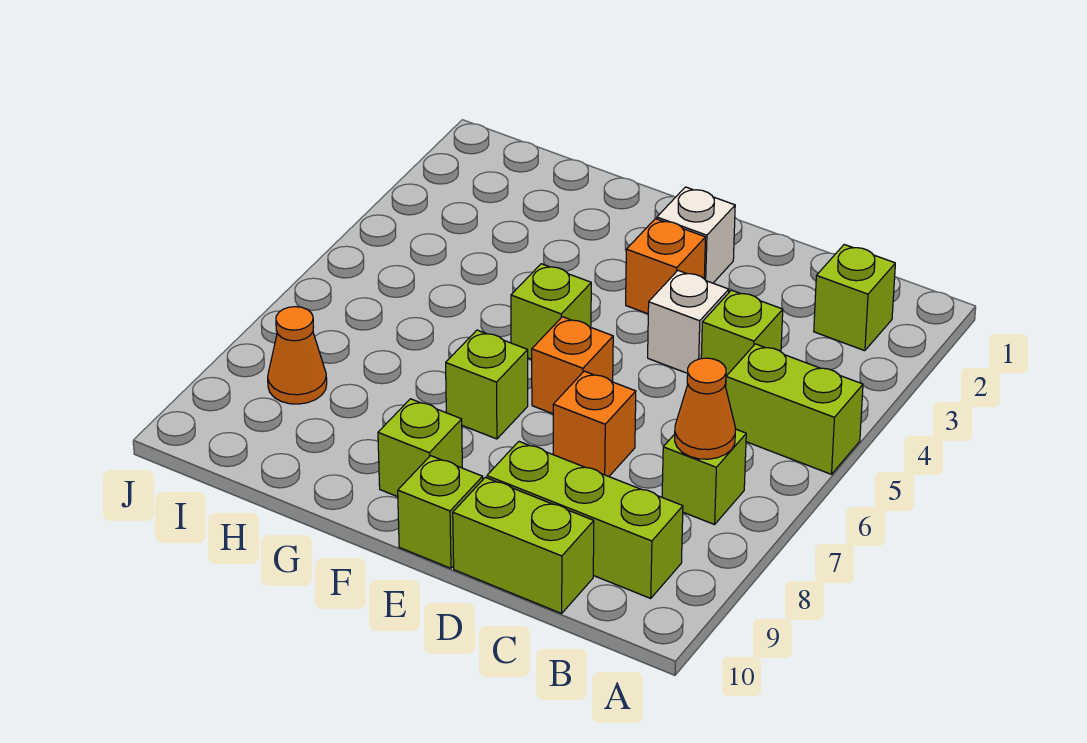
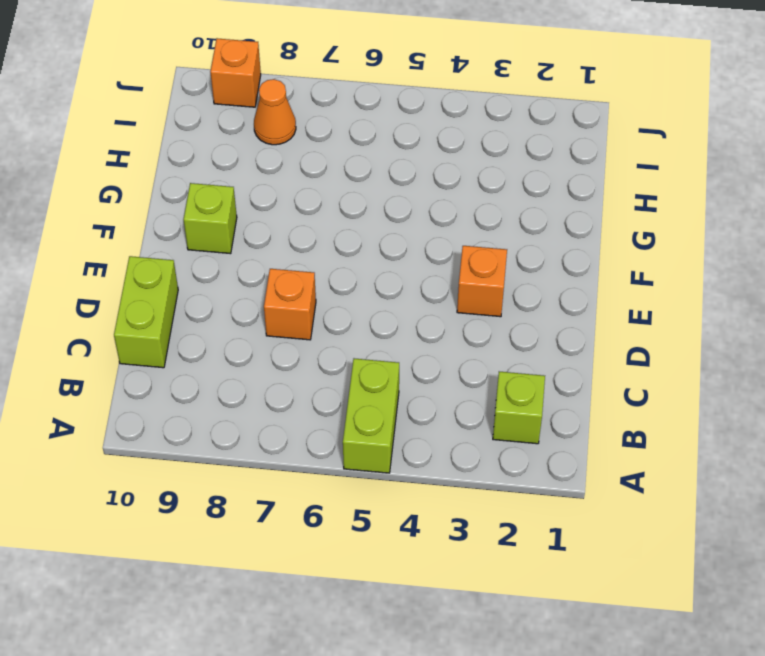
orange brick J9 level 1 -> orange brick E6 level 1
none -> lime brick B7 level 1
none -> lime brick B9:D9 level 1
none -> lime brick C4 level 1

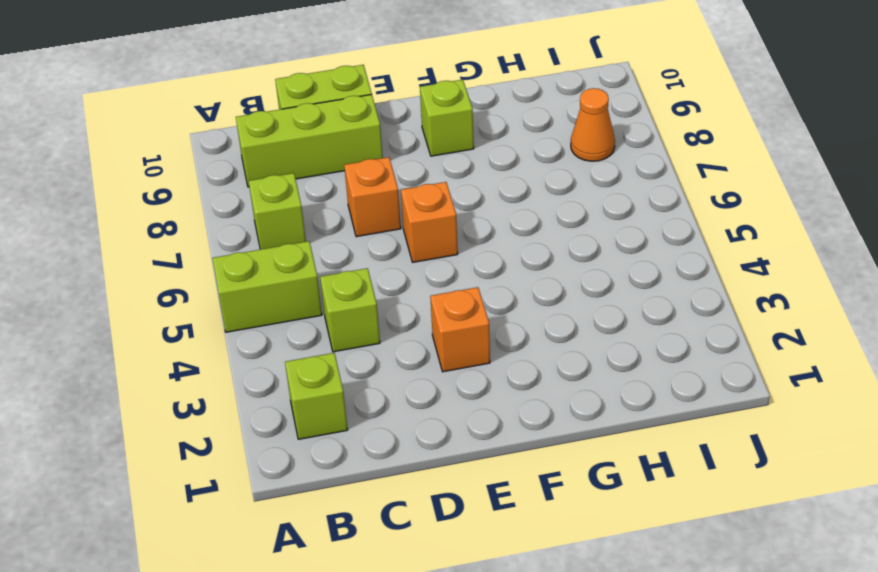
none -> white brick D4 level 1
none -> white brick E2 level 1
none -> lime brick E10 level 1

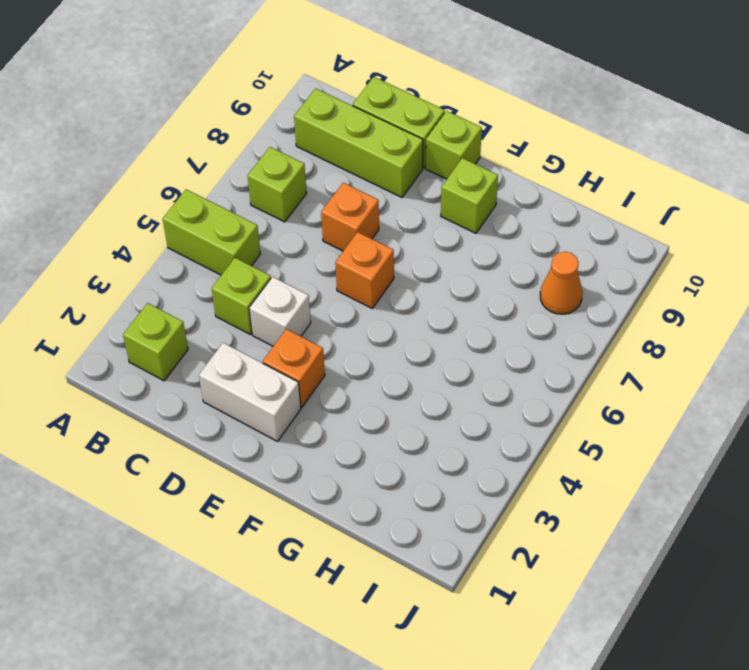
white brick D2:E2 level 1 -> white brick E2 level 1
none -> lime brick F5 level 1
none -> lime brick F7 level 1
none -> orange cone B7 level 2

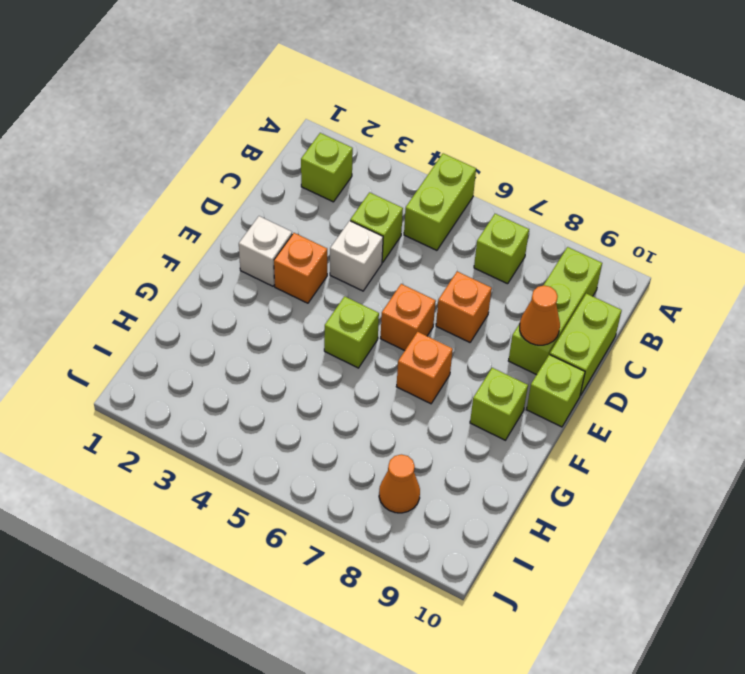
orange cone D9 level 2 -> orange cone B7 level 2
orange brick F7 level 1 -> lime brick F7 level 1

